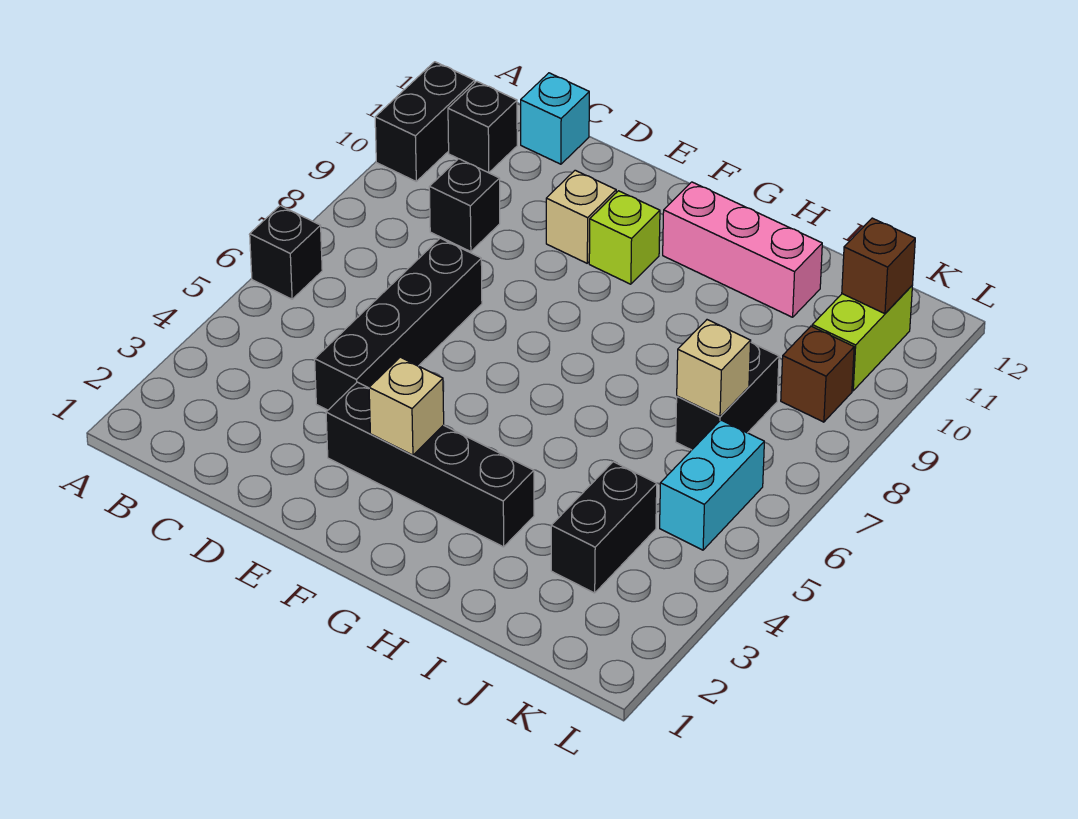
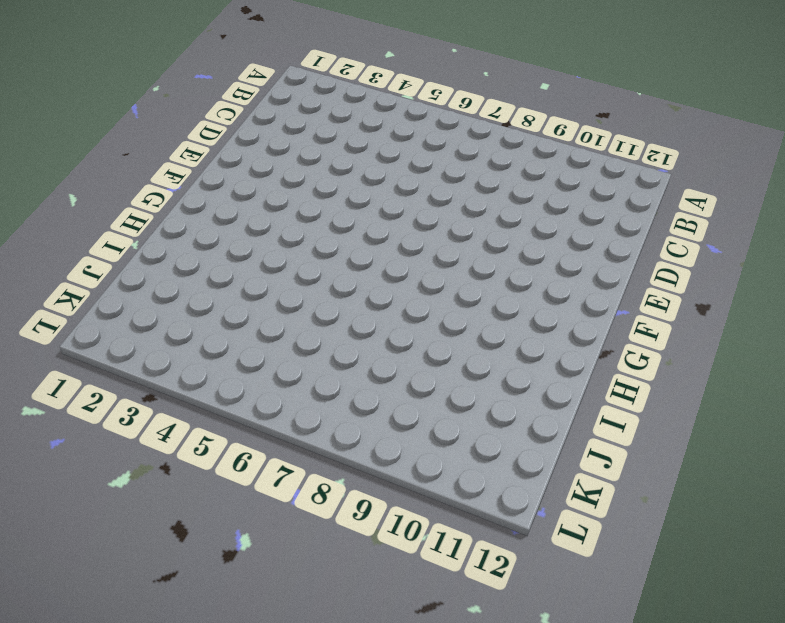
none -> black brick A6 level 1
none -> black brick A10:A11 level 1
none -> black brick B11 level 1

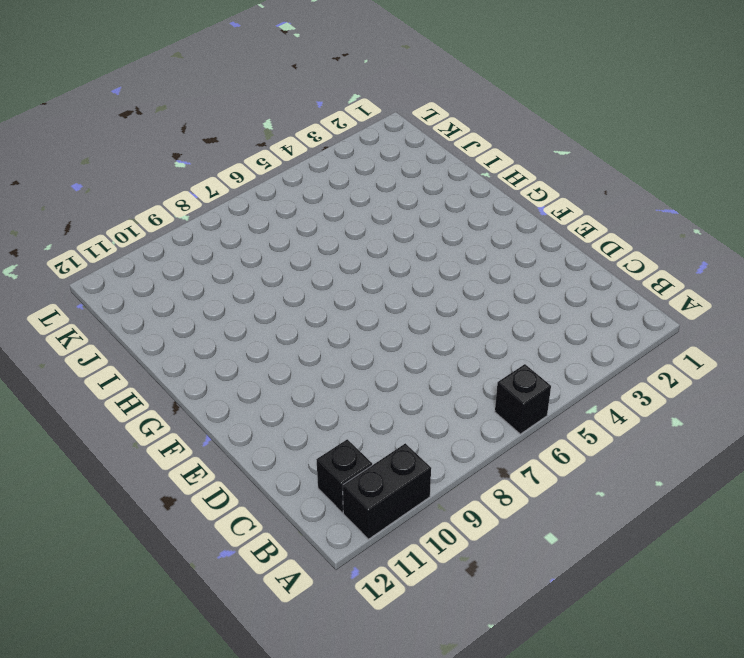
none -> black brick C9 level 1
none -> cyan brick C12 level 1
none -> black brick D4:D7 level 1

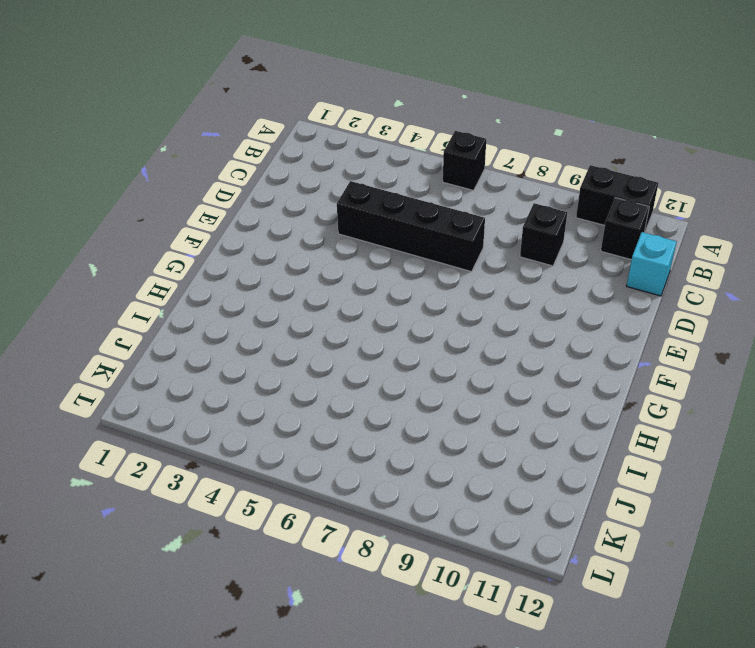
none -> black brick E3:H3 level 1
none -> tan brick E10 level 1
none -> lime brick F10 level 1

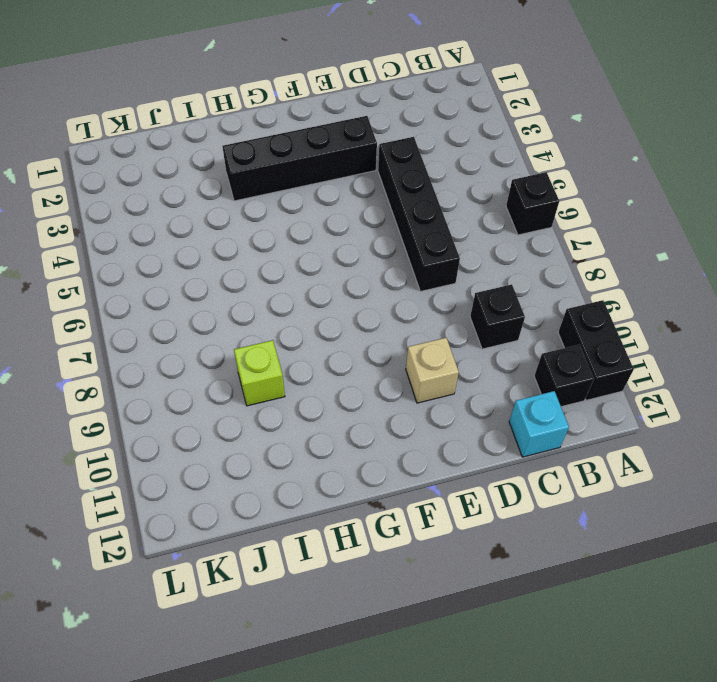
lime brick I9 level 1 -> lime brick F10 level 1
none -> pink brick G11:I11 level 1
none -> black brick J3:J4 level 1
none -> black brick J7:J8 level 1

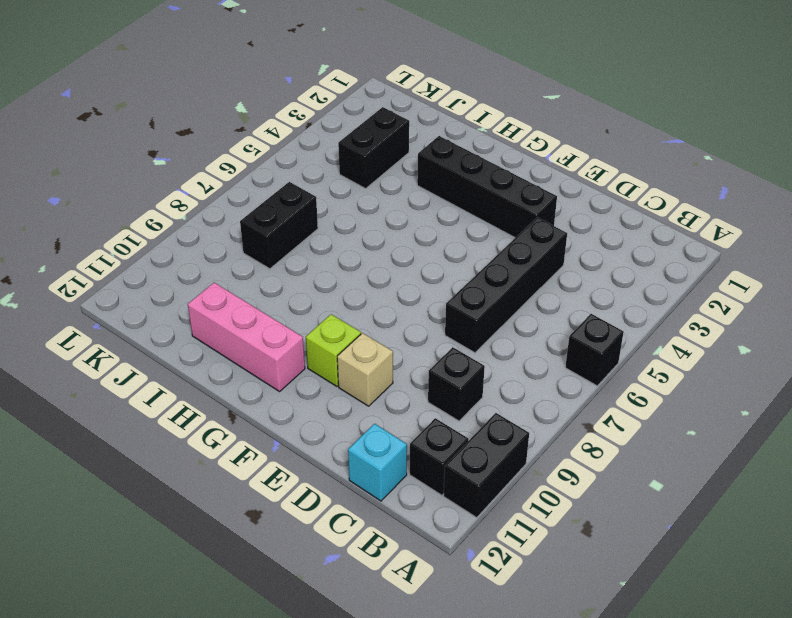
none -> cyan brick K5:K6 level 1
none -> brown brick K9 level 1
none -> lime brick K10:K11 level 1

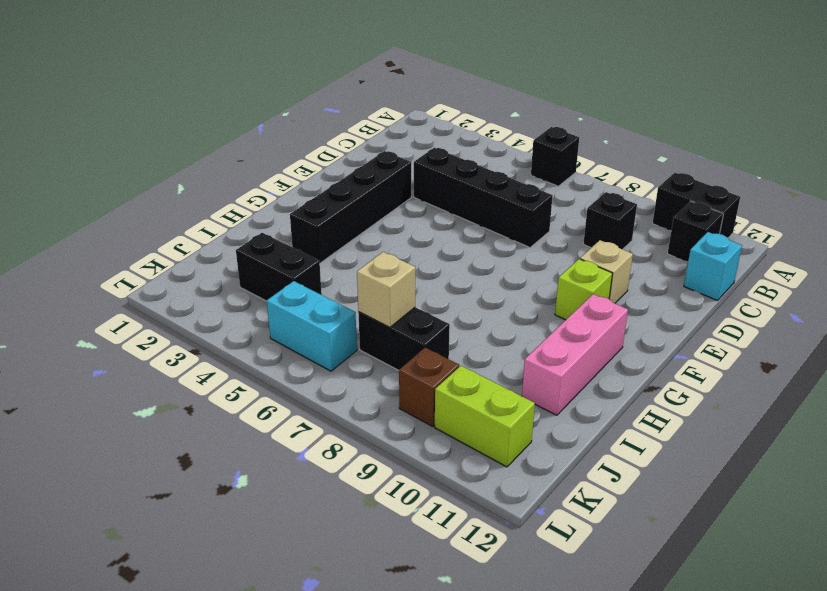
none -> tan brick F3 level 2
none -> brown brick K11 level 2

